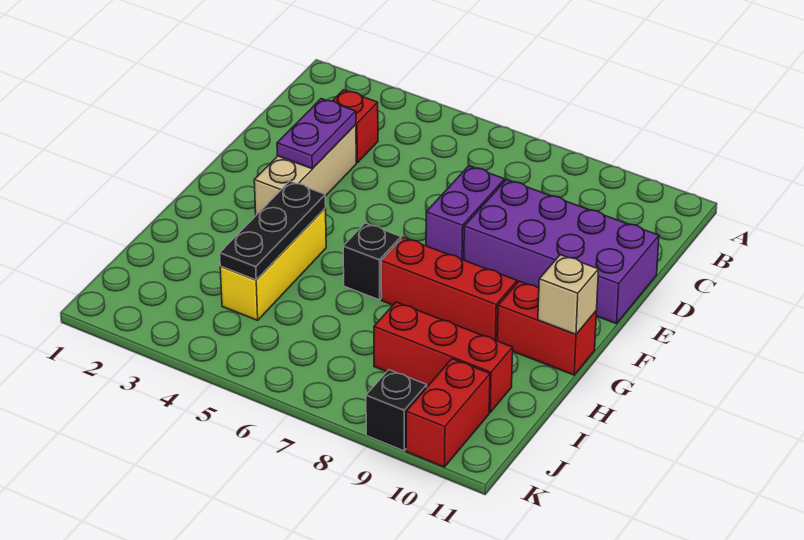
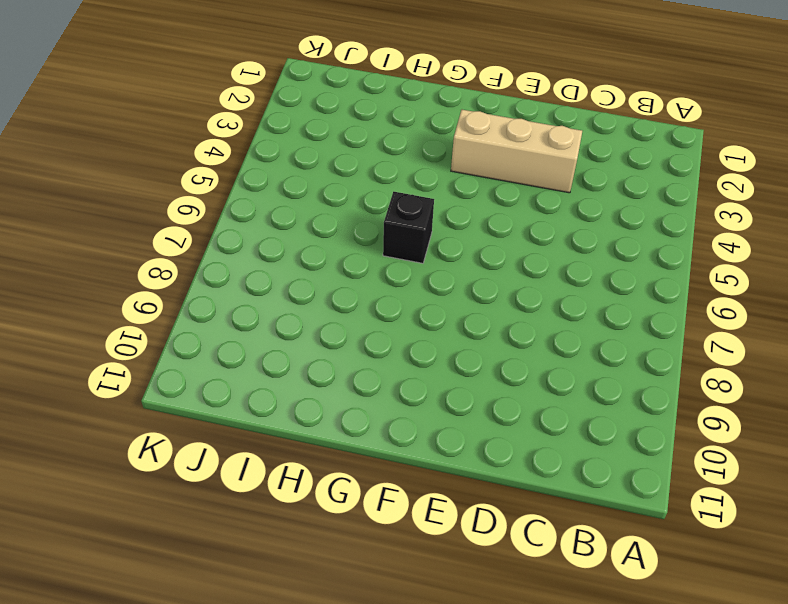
none -> red brick C3 level 1
none -> purple brick D7:E7 level 1
none -> purple brick D8:E11 level 1

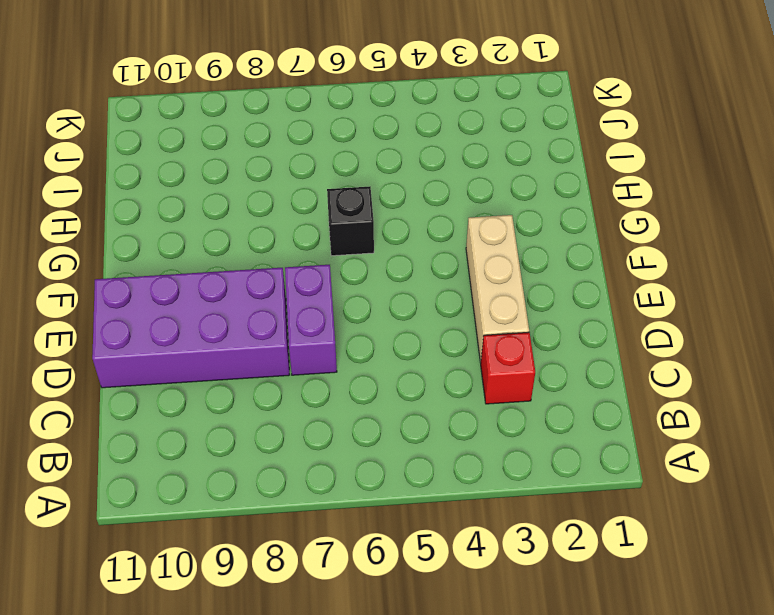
none -> yellow brick G4:I4 level 1
none -> red brick G7:G9 level 1
none -> red brick G10:G11 level 1

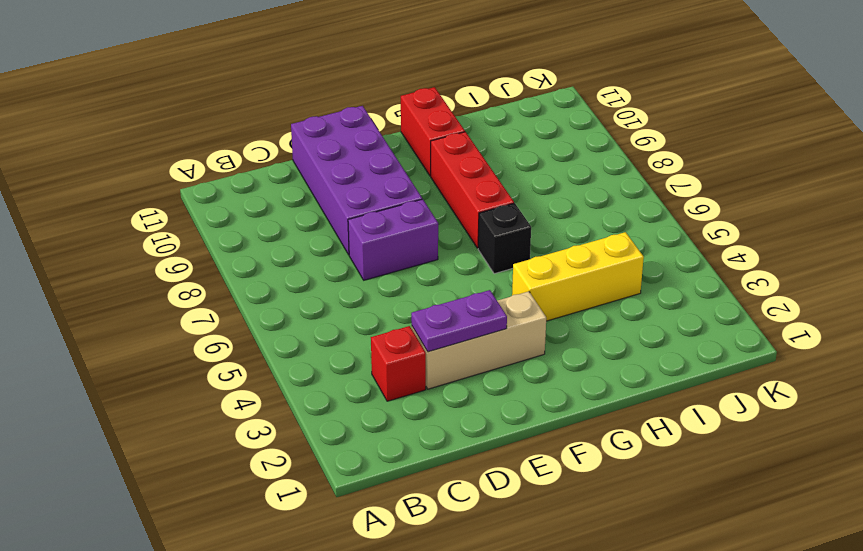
none -> red brick I8:I10 level 1
none -> red brick J10:K10 level 1
none -> black brick K9 level 1

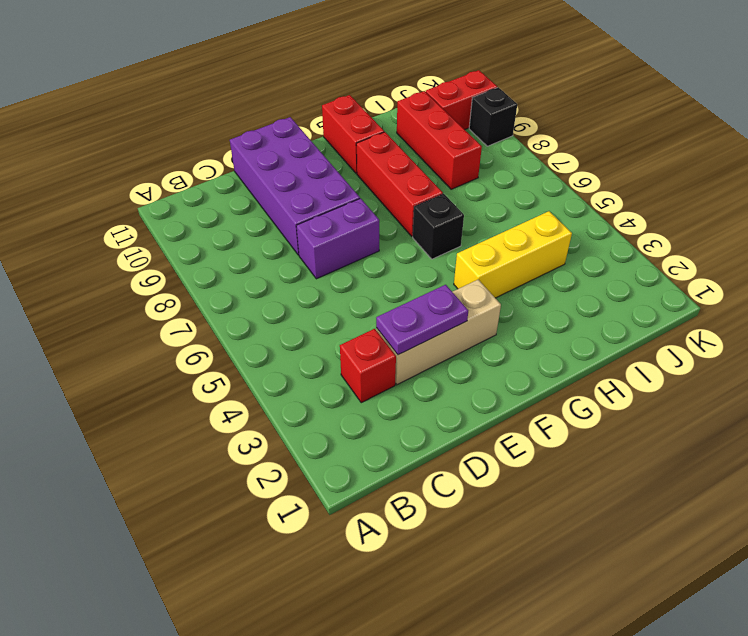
none -> black plate G4:I4 level 2
none -> tan brick G11 level 2

